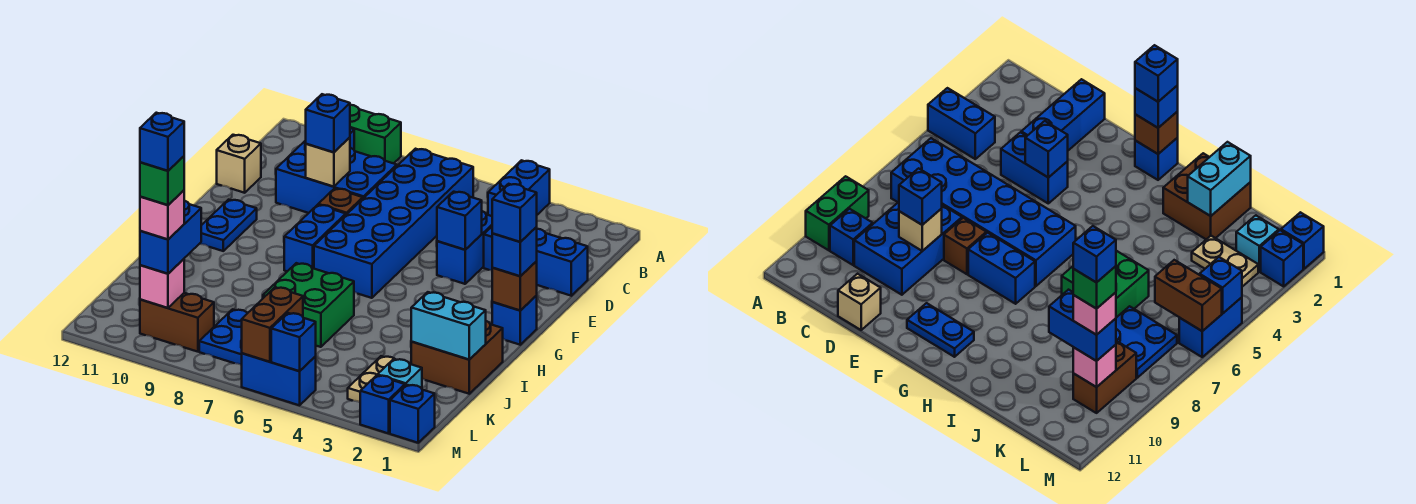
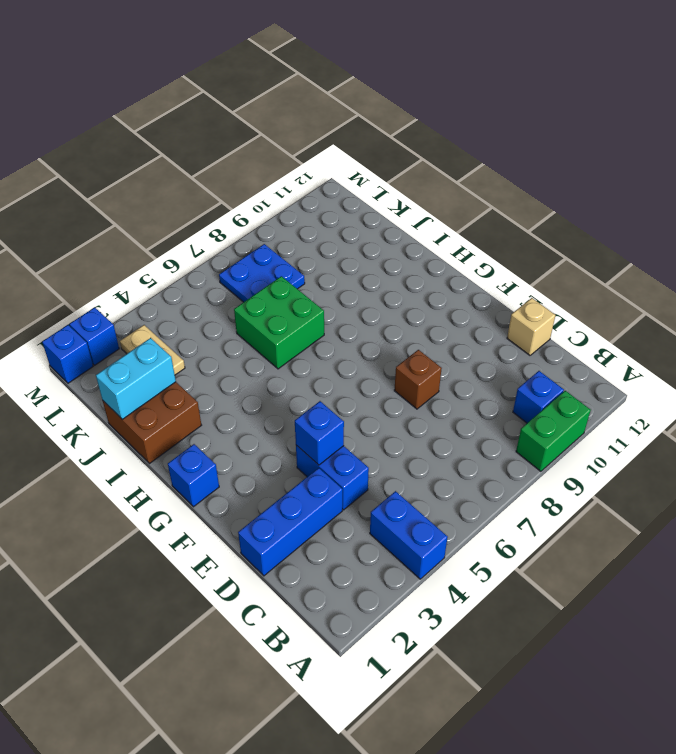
none -> blue brick B6:G7 level 1
none -> blue brick C8:D10 level 1
none -> blue brick F8:G8 level 1
none -> blue plate F11:G11 level 1

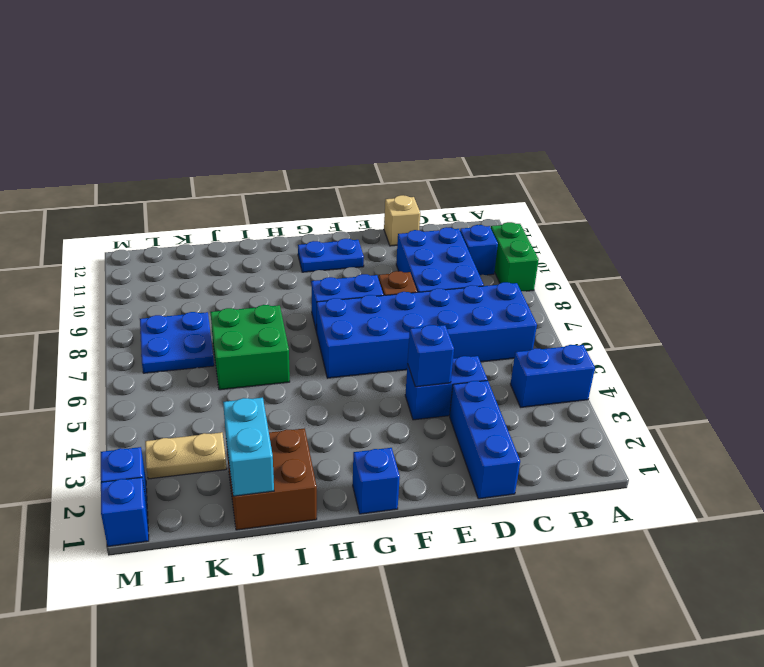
none -> cyan brick L2 level 1
none -> brown brick L9:L10 level 1
none -> blue brick M5:M6 level 1
none -> tan brick D9 level 2

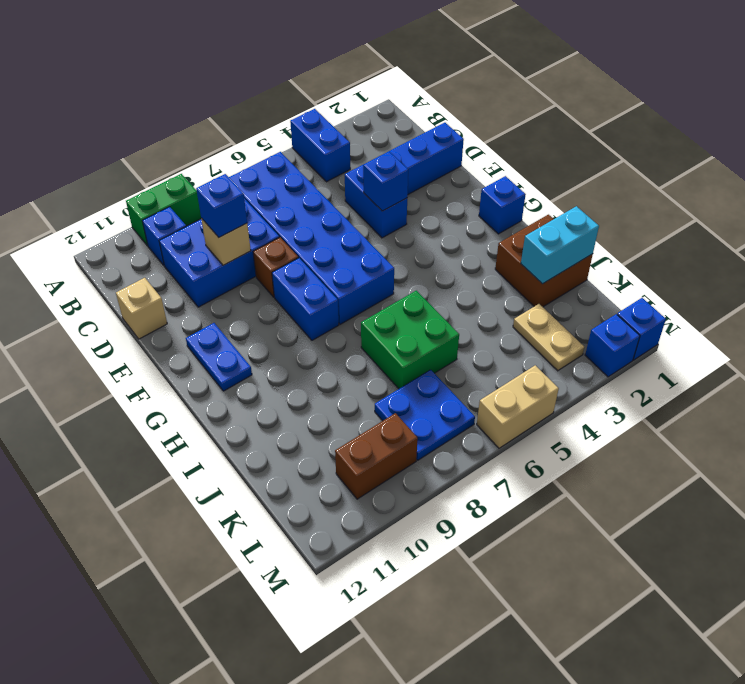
tan brick M5:M6 level 1 -> blue brick M5:M6 level 1
none -> cyan brick L2 level 1
none -> brown brick G1 level 2
none -> brown brick L6:M6 level 2
none -> pink brick L10 level 2

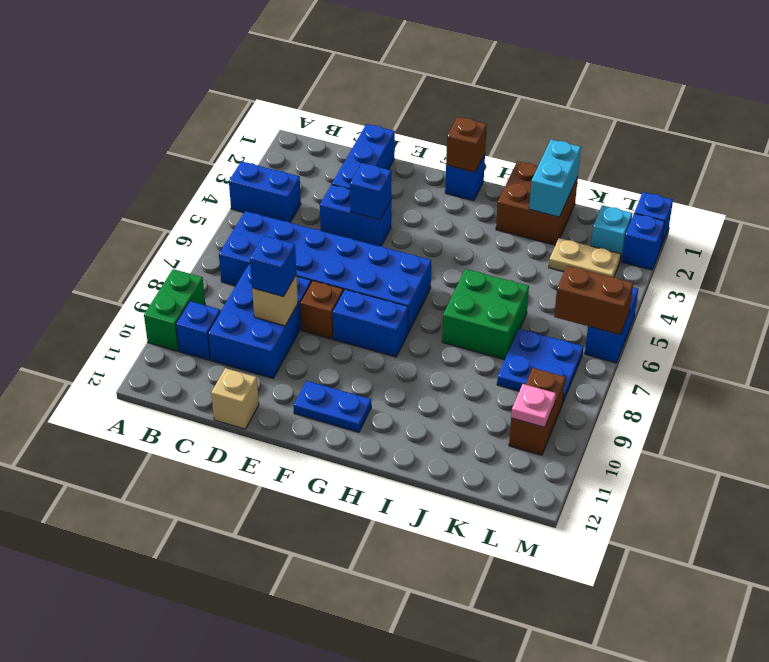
pink plate L10 level 2 -> pink brick L10 level 2
none -> blue brick M5 level 2
none -> blue brick G1 level 3
none -> blue brick K10:L10 level 3
none -> blue brick G1 level 4

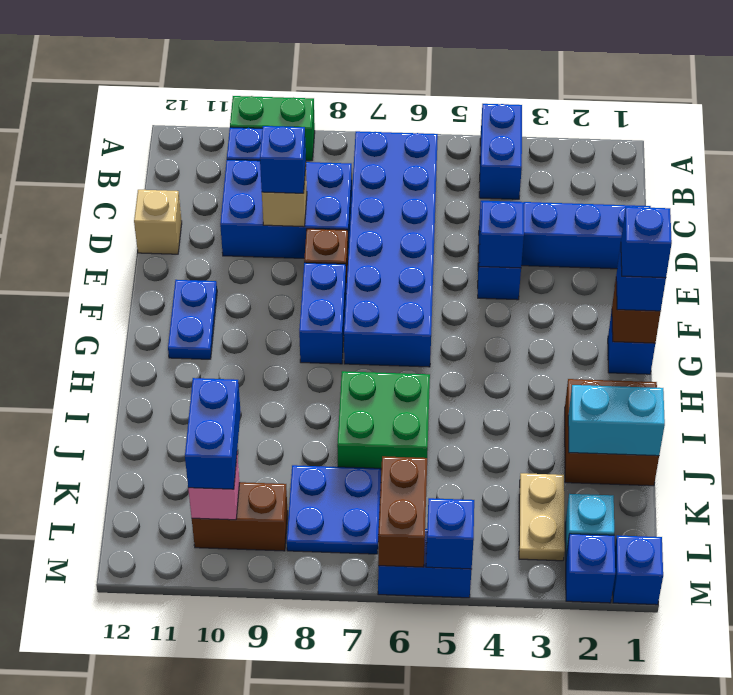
none -> pink brick L10 level 4
none -> green brick L10 level 5
none -> blue brick L10 level 6

